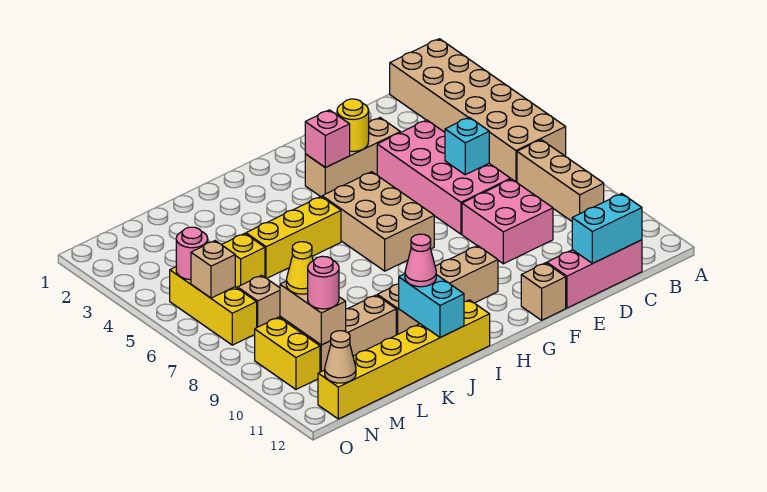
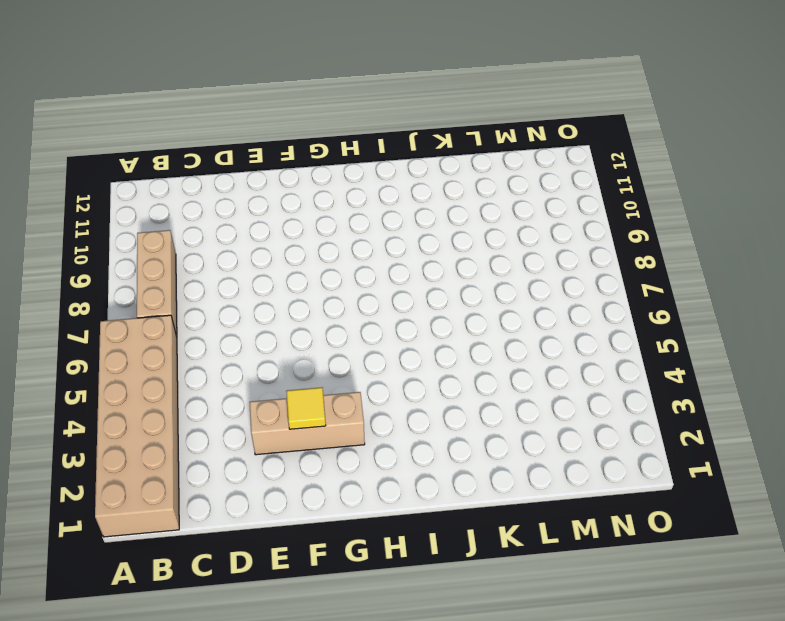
yellow tile F3 level 2 -> yellow round brick F3 level 2
none -> pink brick C12:E12 level 1
none -> pink brick D4:E7 level 1
none -> pink brick D8:E9 level 1

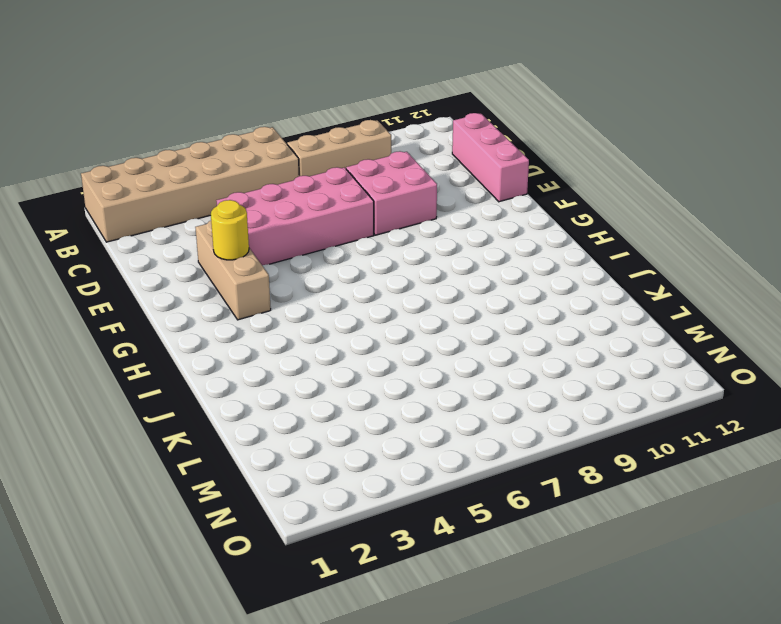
none -> tan brick F12 level 1
none -> tan brick G5:H7 level 1
none -> tan brick G10:J10 level 1

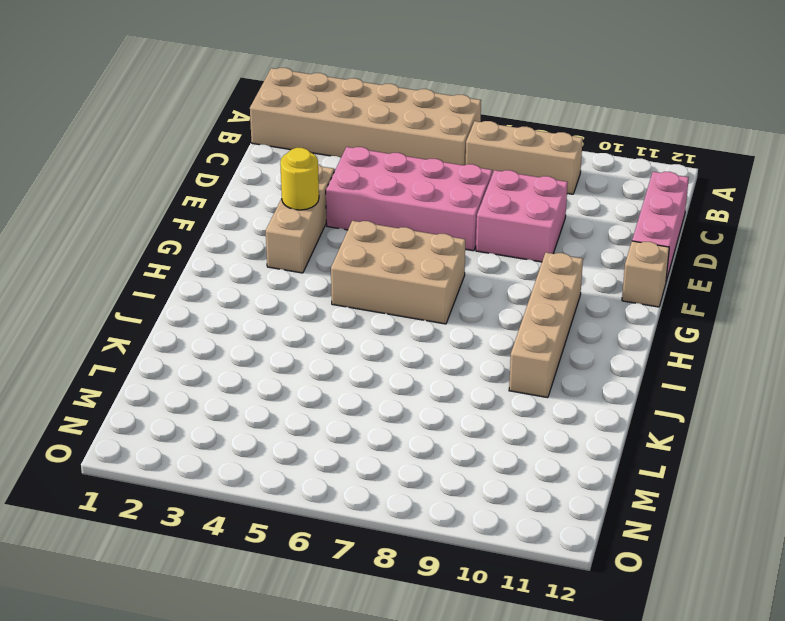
none -> yellow brick I5:K5 level 1
none -> yellow brick I12:N12 level 1
none -> tan brick K10:M10 level 1

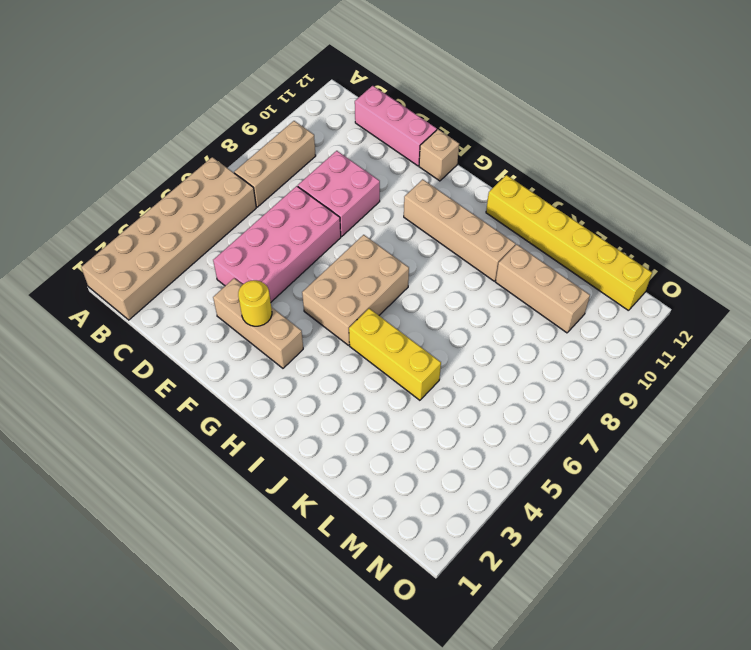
none -> yellow brick L5 level 1
none -> tan brick M7 level 1
none -> yellow brick N5:N7 level 1

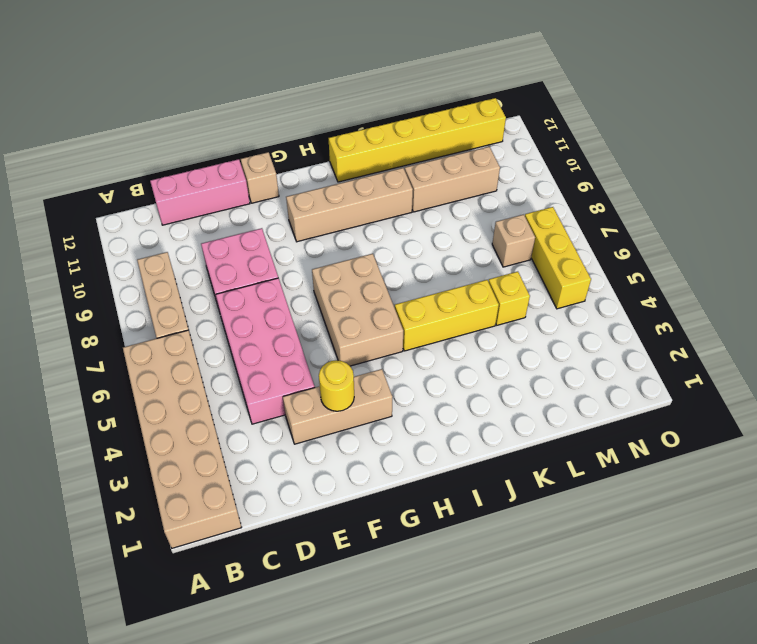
none -> yellow brick N9:N10 level 1
none -> cyan brick C12:D12 level 2
none -> cyan brick D6 level 2

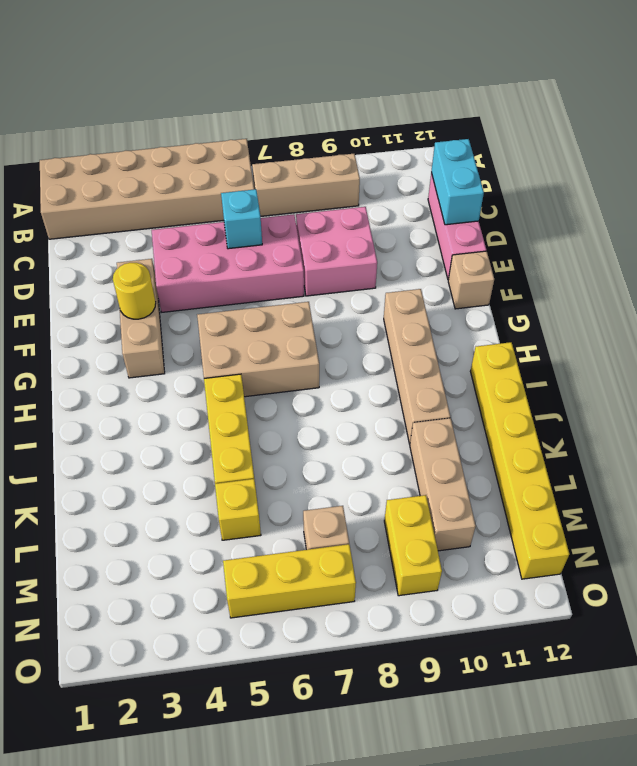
yellow brick M9:N9 level 1 -> yellow brick N9:N10 level 1
none -> pink brick G3 level 2
none -> cyan brick J11:J12 level 2
none -> tan brick M9:M10 level 2

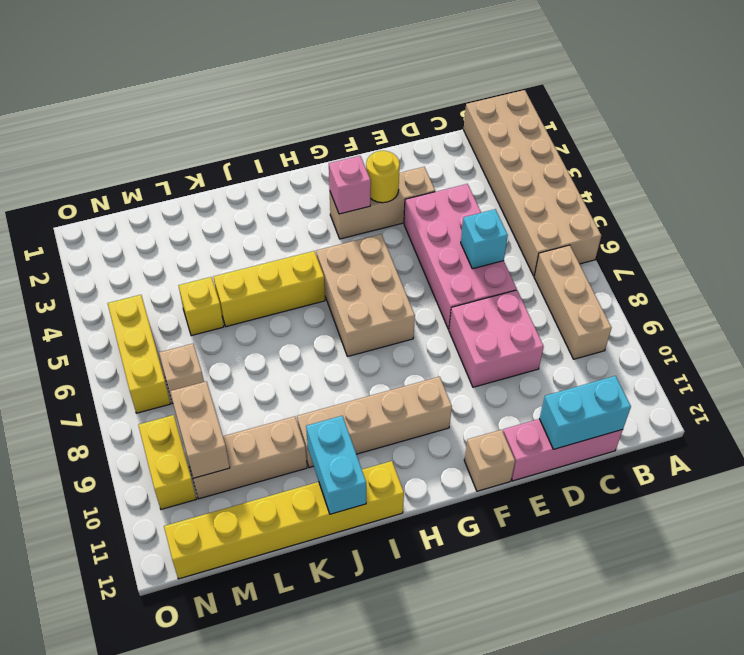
none -> pink round brick N5 level 2
none -> tan brick N6 level 2
none -> tan cone N12 level 2

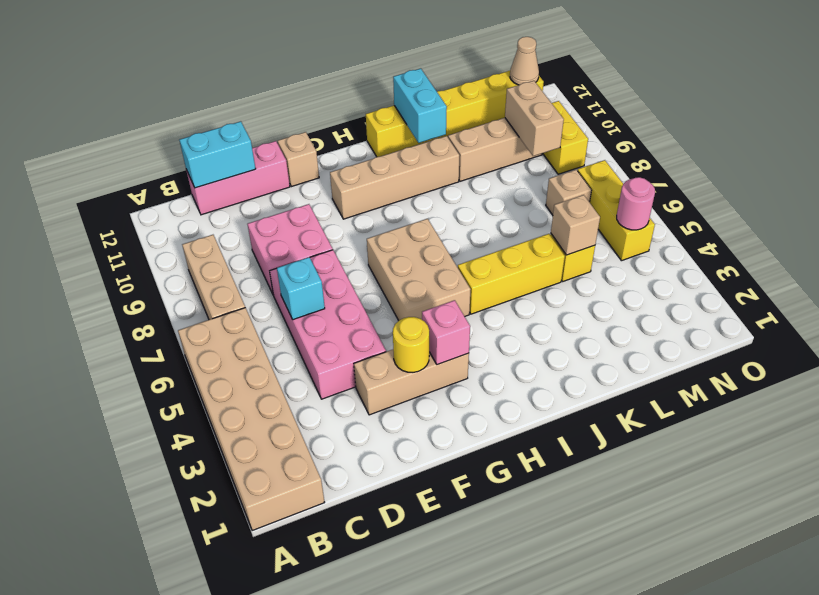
tan brick L5 level 2 -> tan brick N6 level 2
none -> pink cone J11 level 3
none -> yellow cone M9 level 3
none -> pink round brick M10 level 3

